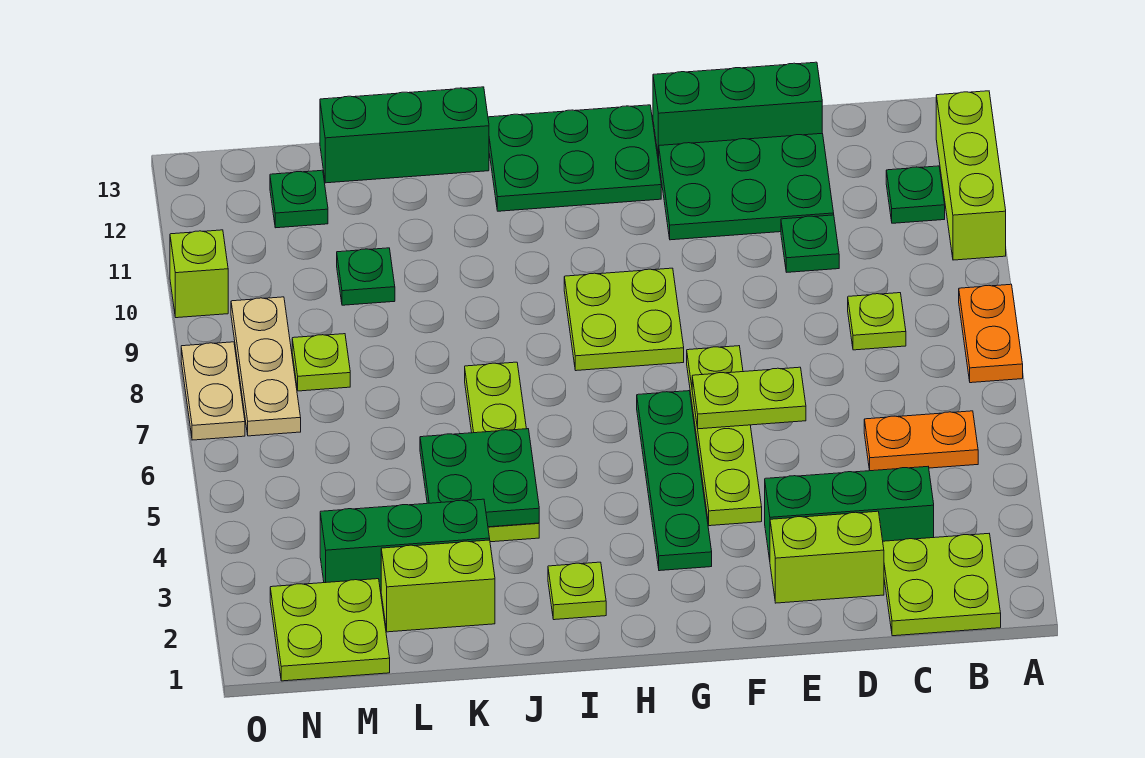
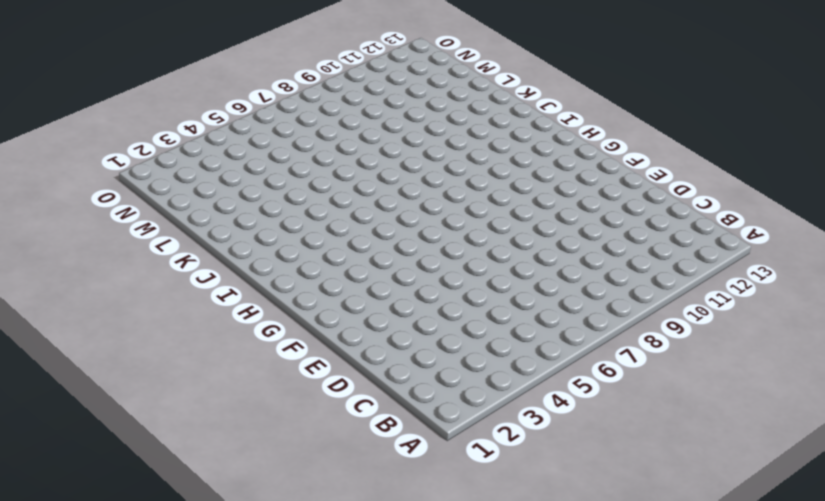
none -> orange plate A7:A8 level 1
none -> lime brick A10:A12 level 1
none -> lime plate B1:C2 level 1

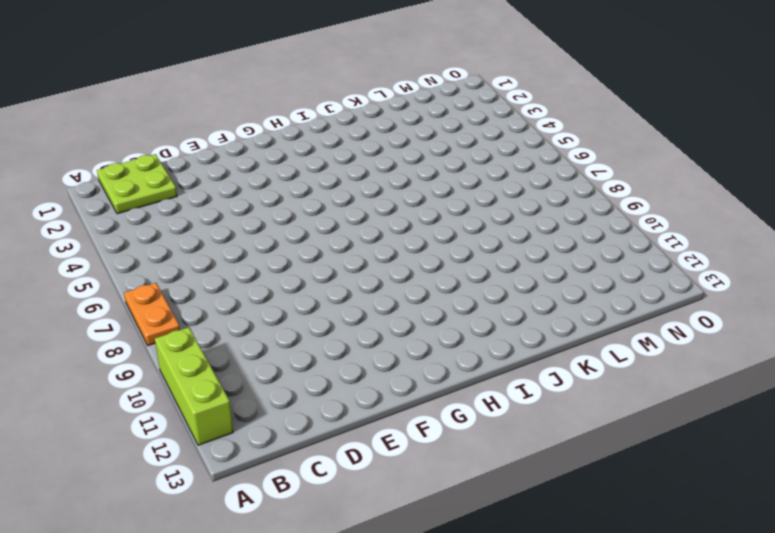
none -> orange plate B5:C5 level 1
none -> green plate B11 level 1
none -> green brick C3:E3 level 1

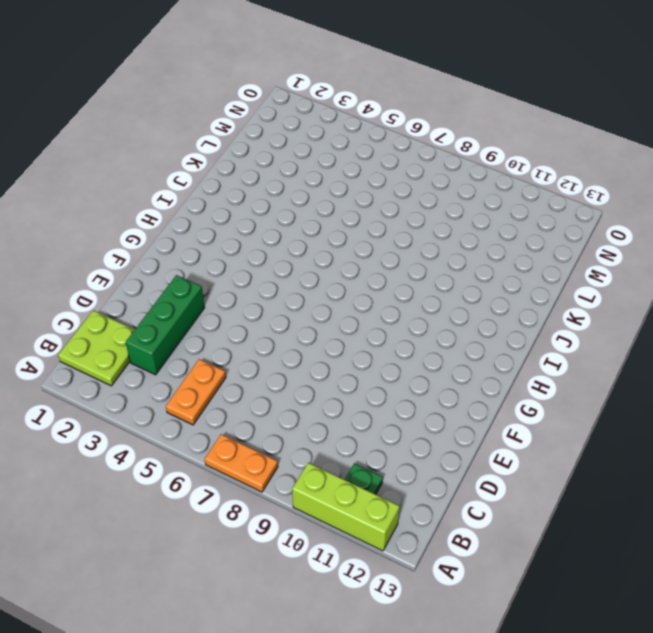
none -> lime plate C8 level 1
none -> lime brick D2:E2 level 1
none -> green plate D10 level 1

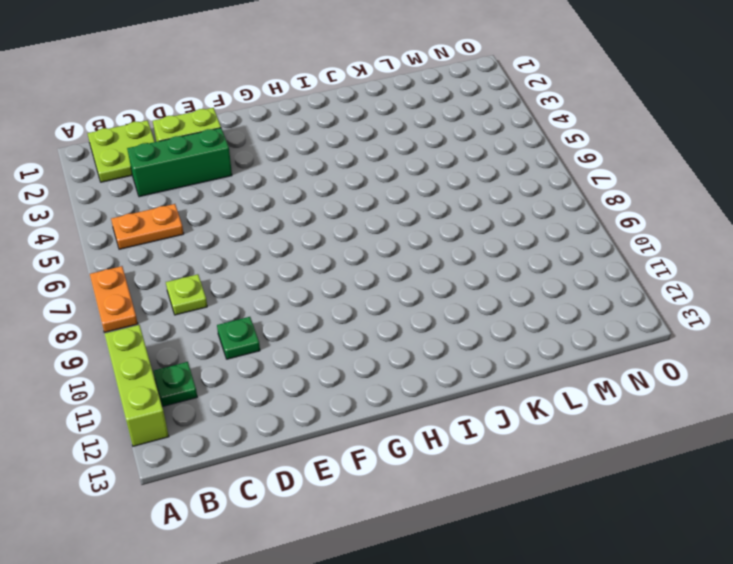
none -> green plate D11:F12 level 1
none -> green brick D13:F13 level 1
none -> lime plate F4:F7 level 1

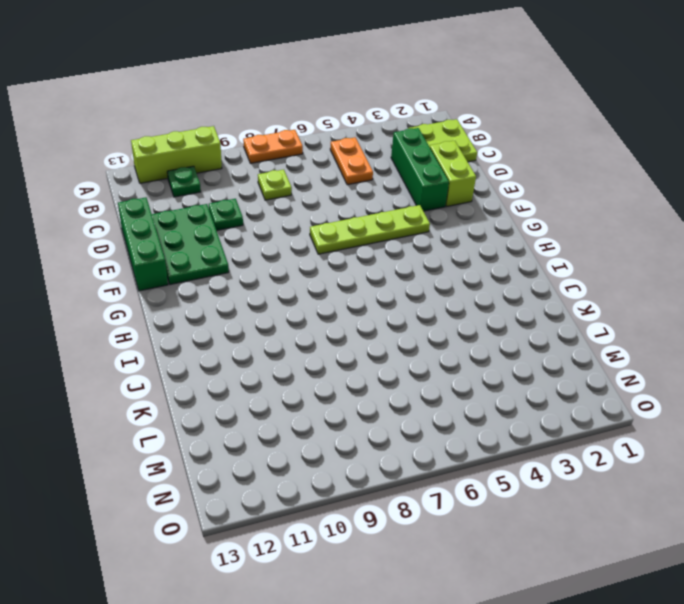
none -> green plate G3:G6 level 1
none -> lime plate G8:H9 level 1
none -> green plate G12:I13 level 1

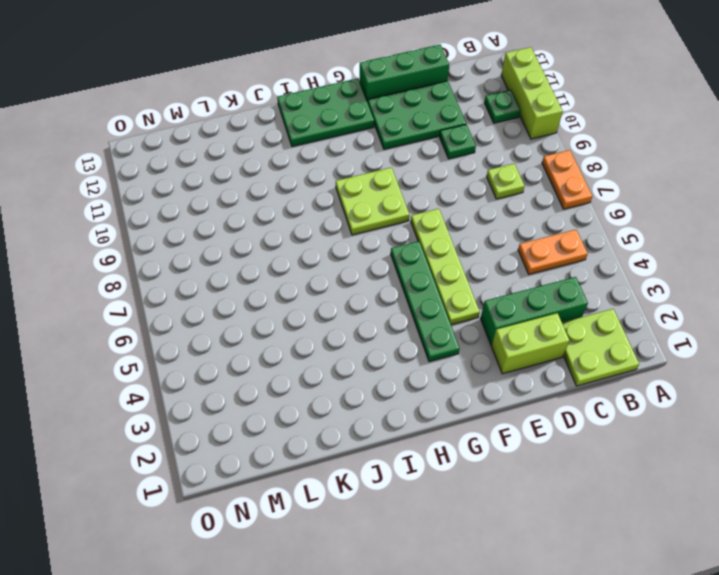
none -> lime plate I2 level 1
none -> lime plate J4:J7 level 1
none -> green brick J13:L13 level 1

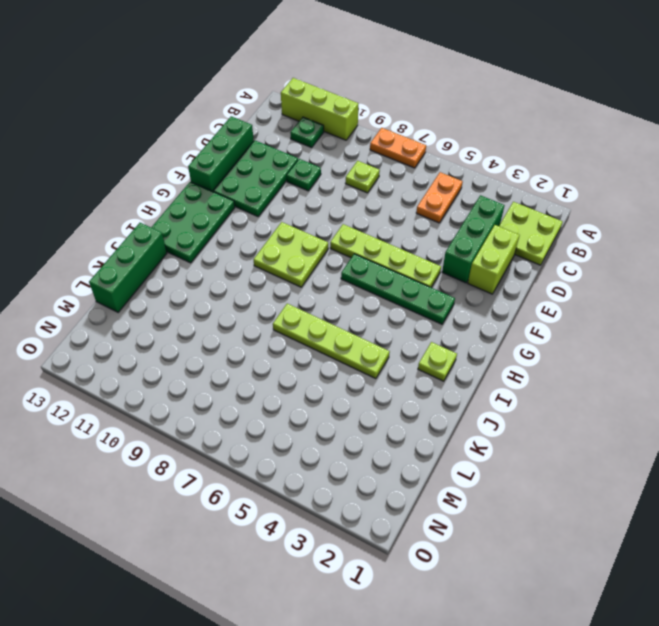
none -> lime brick K2:L2 level 1
none -> green brick K3:M3 level 1
none -> green plate L10 level 1

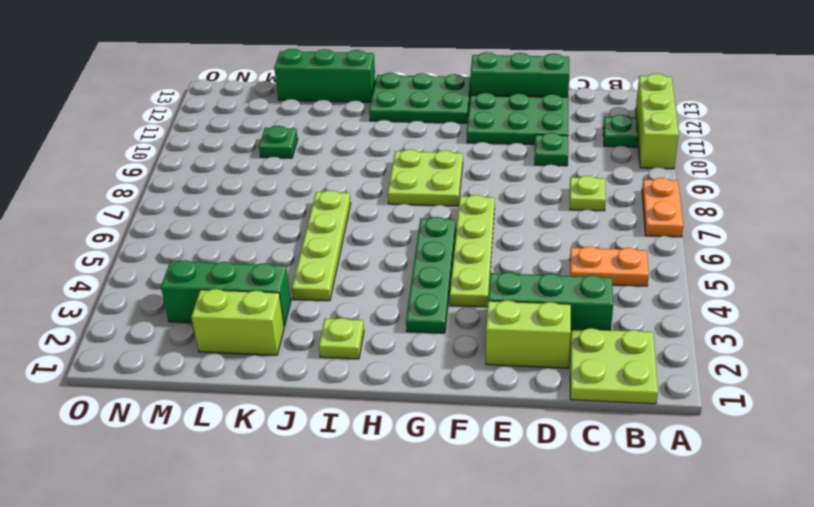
none -> lime plate M1:N2 level 1
none -> lime plate M8 level 1
none -> green plate M12 level 1

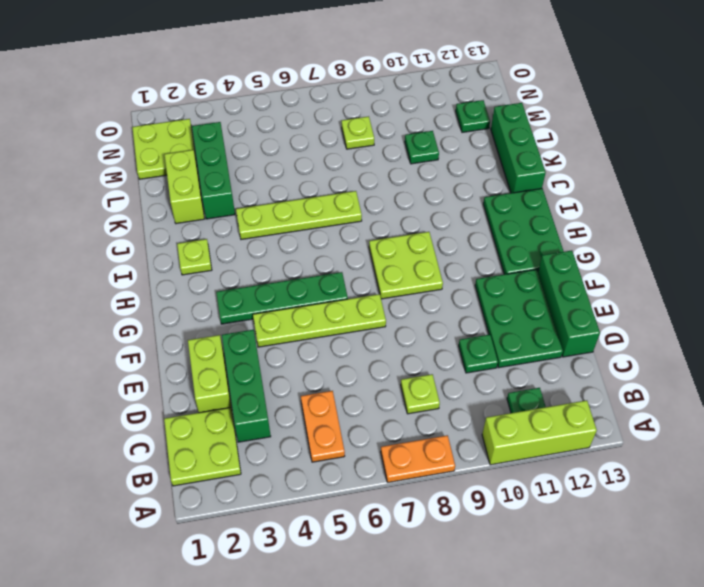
none -> tan plate N7:N9 level 1
none -> tan plate O7:O8 level 1
none -> lime brick O10 level 1

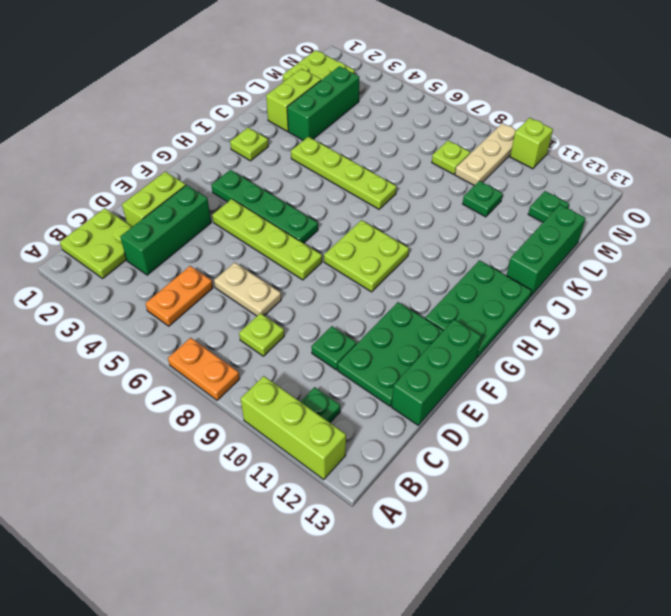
tan plate D6:D7 level 1 -> tan plate O7:O8 level 1
tan plate M9:O9 level 1 -> tan plate N7:N9 level 1
none -> lime plate E6:F6 level 2
none -> green plate J4:K5 level 2

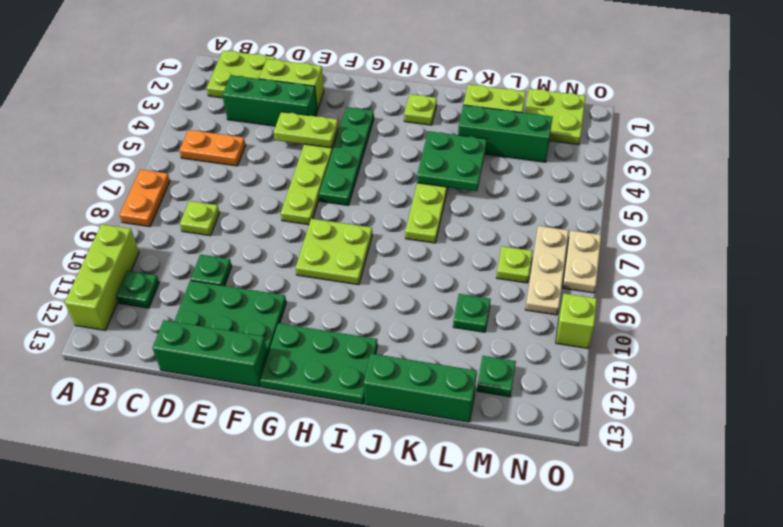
lime plate E4:F4 level 2 -> lime plate E6:F6 level 2

